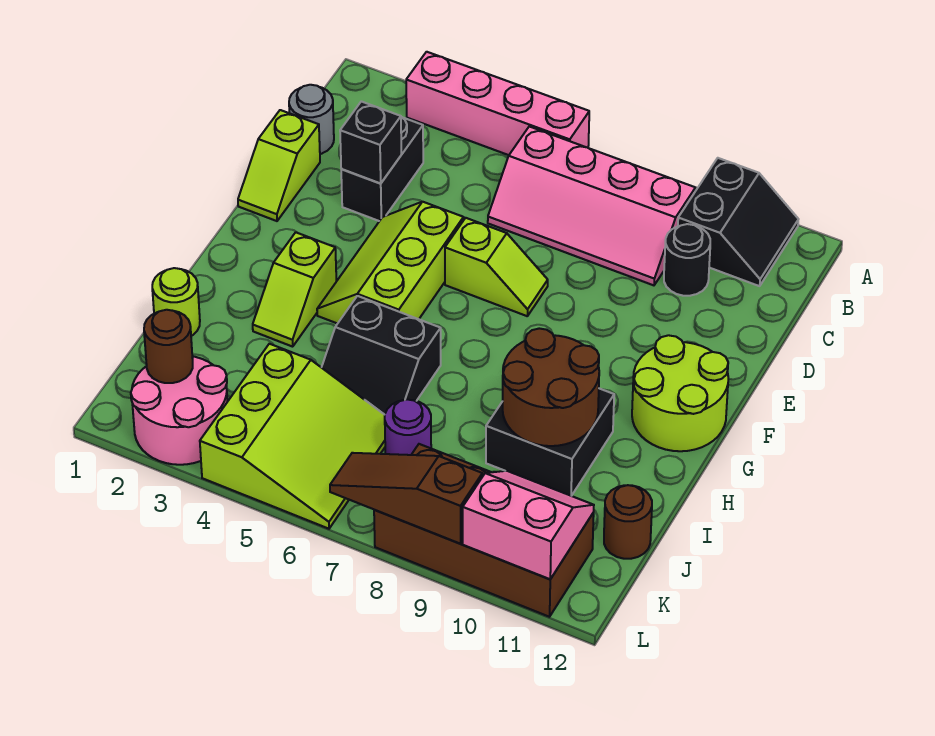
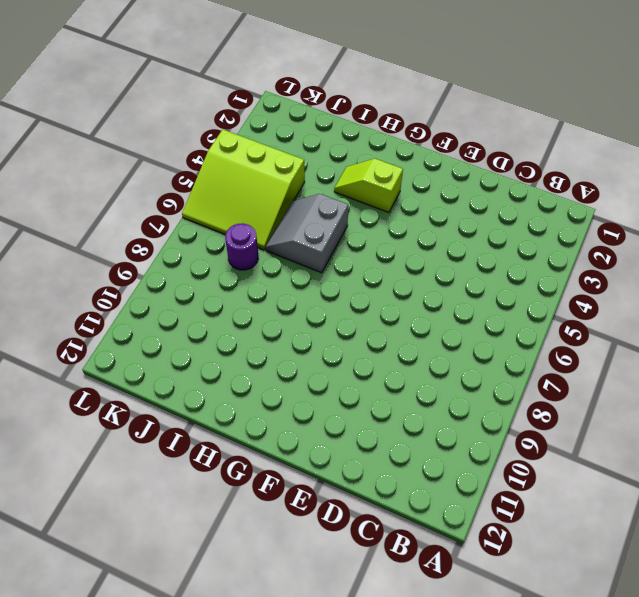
grey slope H5:I6 level 1 top H -> black slope H5:I6 level 1 top H
none -> pink brick A3:A6 level 1
none -> black slope A10:B11 level 1 top 10
none -> pink slope B6:C9 level 1 top B

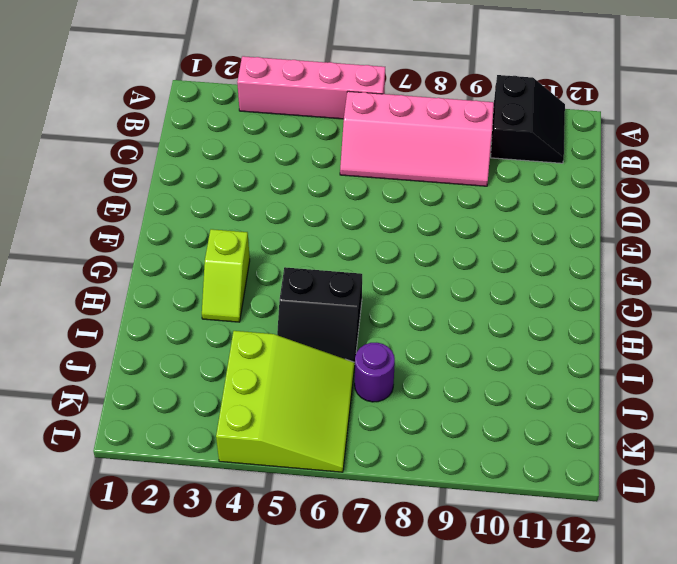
none -> grey round brick C1 level 1
none -> black brick C3:D3 level 1
none -> black round brick C10 level 1

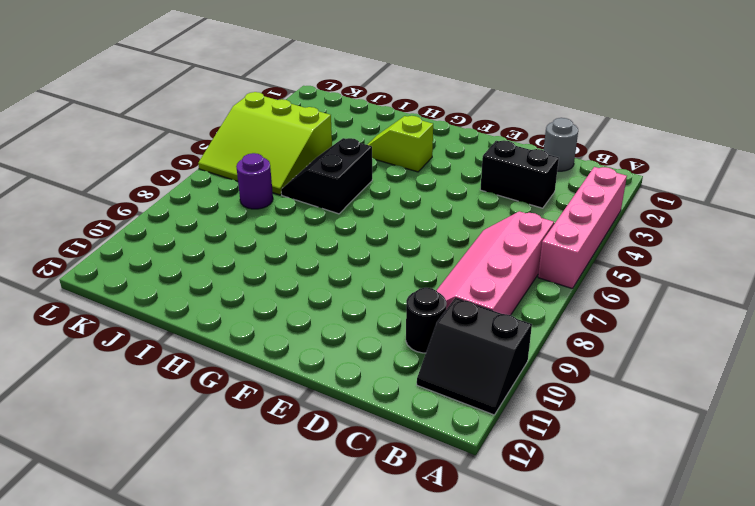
none -> lime slope D1:E1 level 1 top D
none -> lime slope E4:G5 level 1 top 5
none -> lime slope E6:E7 level 1 top 6

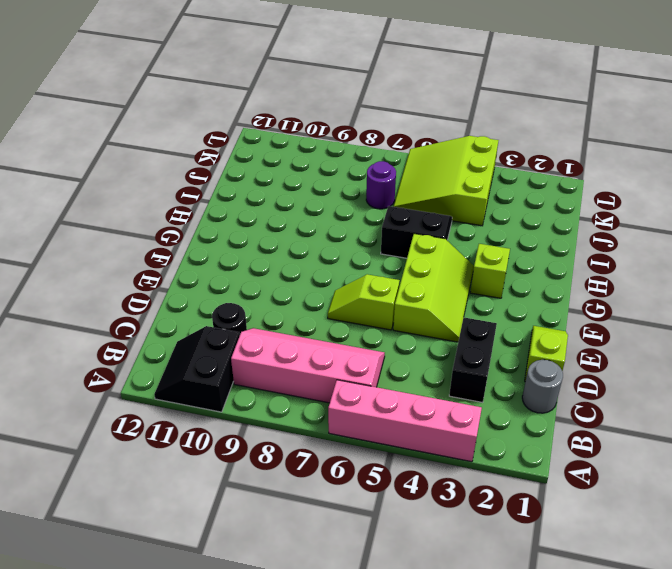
none -> lime round brick F11:G12 level 1
none -> black brick H9:I10 level 1
none -> lime round brick I1 level 1

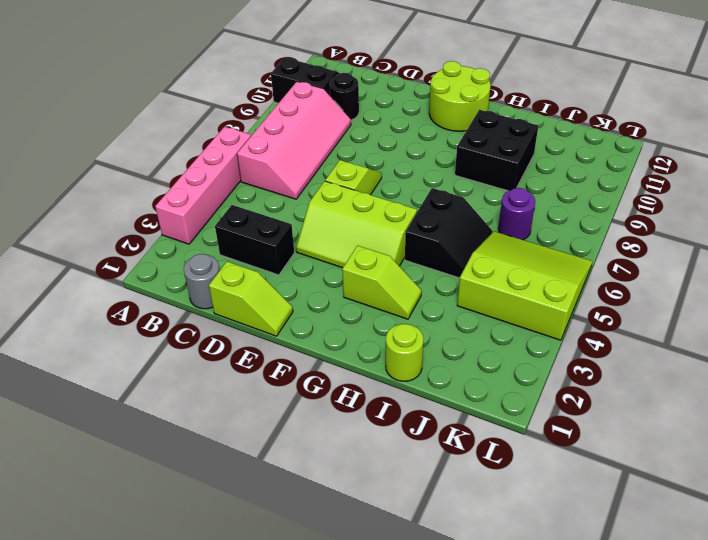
none -> brown round brick J12 level 1
none -> pink round brick K2:L3 level 1
none -> brown brick K8:L11 level 1

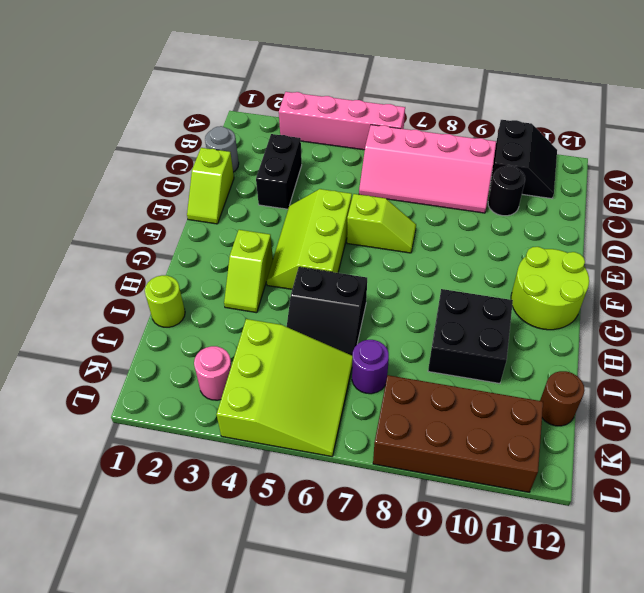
pink round brick K3 level 1 -> pink round brick K2:L3 level 1
none -> black brick D3 level 2
none -> brown round brick H9:I10 level 2
none -> brown round brick K2 level 2

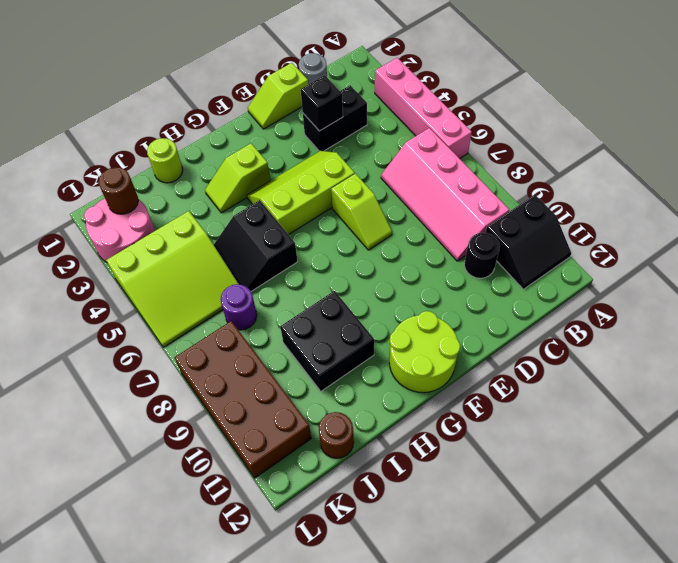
none -> brown round brick H9:I10 level 2
none -> pink slope K10:L11 level 2 top L
none -> brown slope L7:L9 level 2 top 9

